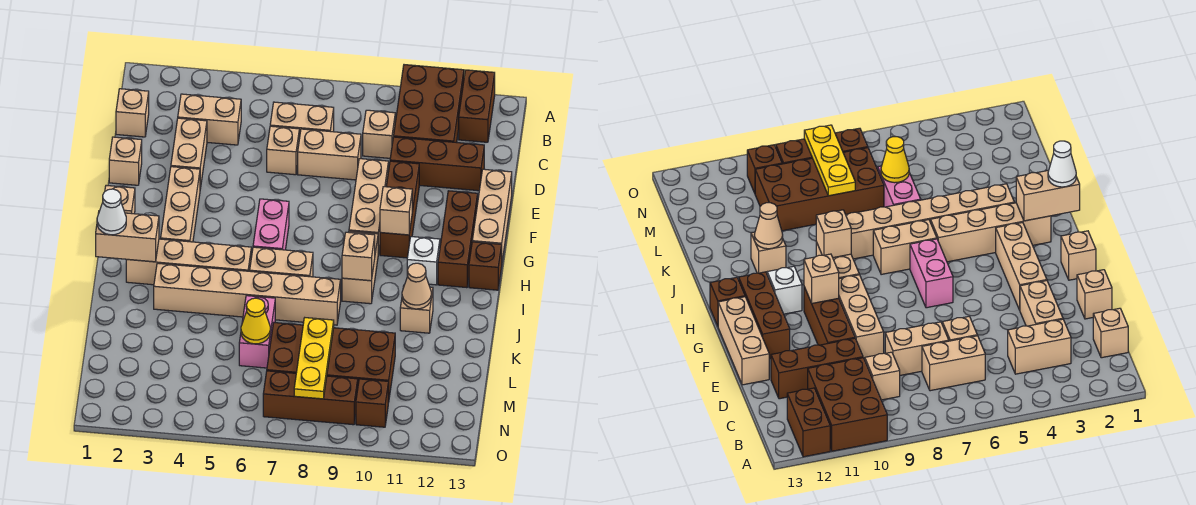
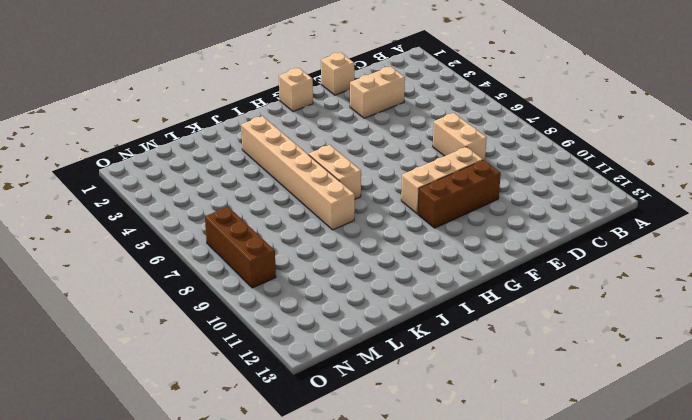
none -> brown brick A10:C11 level 1
none -> brown brick A12:B12 level 1
none -> tan brick C1 level 1
none -> tan brick C3:C4 level 1

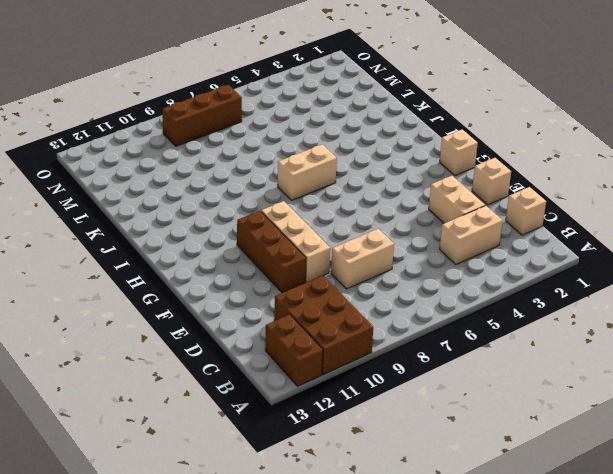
none -> tan brick C6:C7 level 1
none -> tan brick C9 level 1
none -> tan brick D6 level 1
none -> brown brick D10:D12 level 1

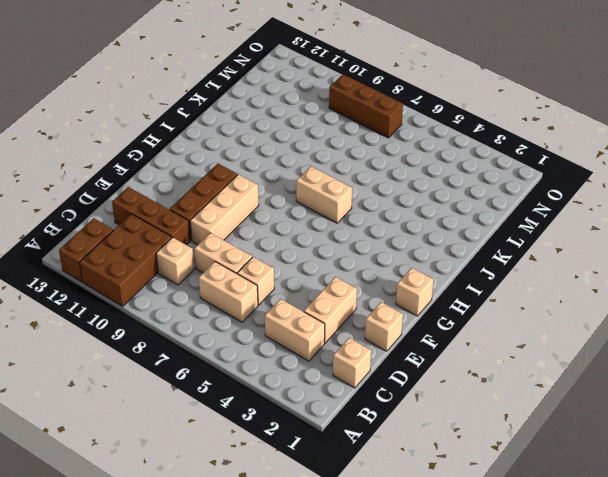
none -> tan brick E13:G13 level 1
none -> tan brick F3:H3 level 1
none -> brown brick F12:H12 level 1
none -> pink brick G6:H6 level 1

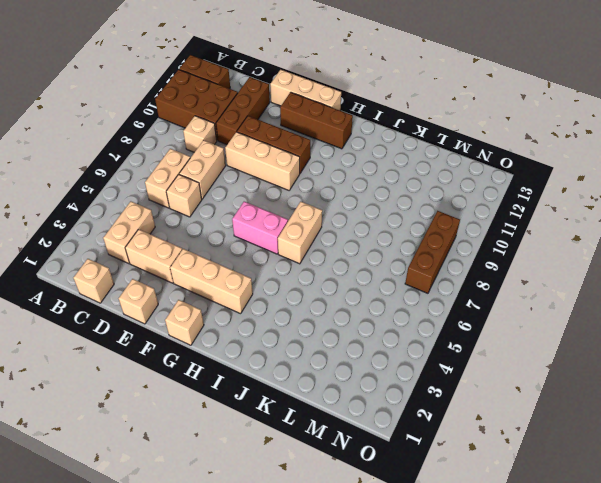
none -> tan brick H9:I9 level 1
none -> white brick H11 level 1
none -> brown brick H13 level 1
none -> tan brick I2:I5 level 1

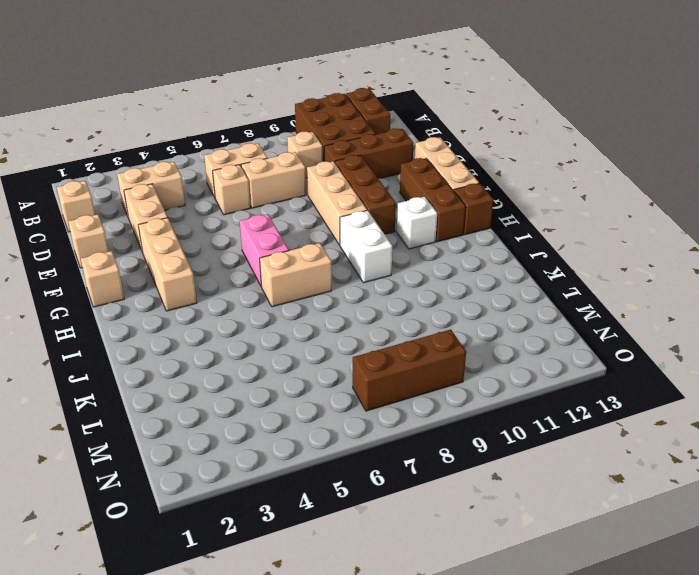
white brick H9:I9 level 1 -> tan brick H9:I9 level 1
none -> tan brick I2:I5 level 1
none -> tan brick J3:J8 level 1
none -> tan brick J11 level 1
none -> pink brick K6:L6 level 1

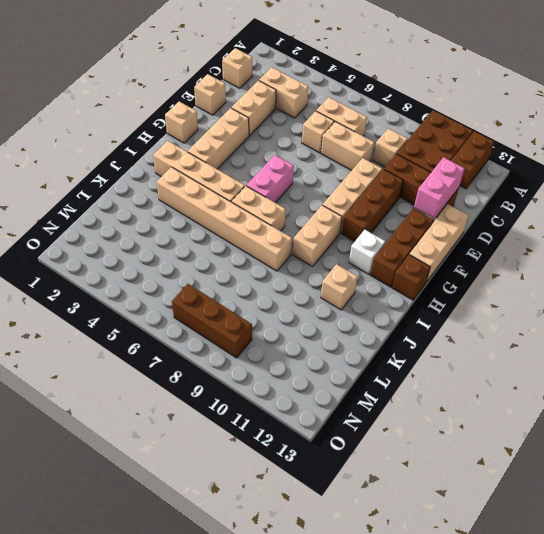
pink brick D12:E12 level 2 -> pink brick K6:L6 level 1
none -> brown brick L7:M10 level 1
none -> brown brick N10 level 1
none -> tan brick G10 level 2
none -> tan brick I1:I2 level 2

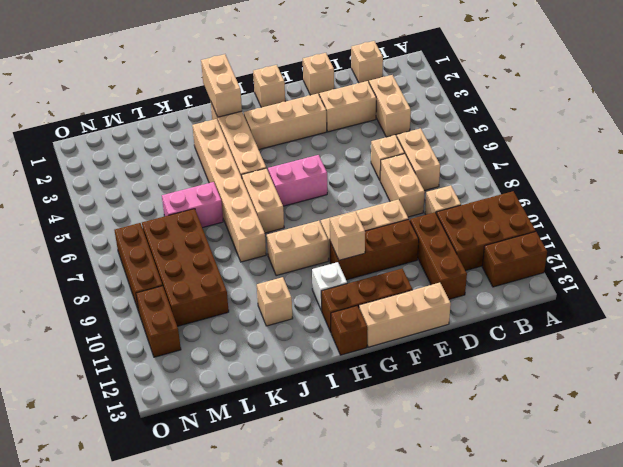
brown brick N10:N11 level 1 -> brown brick N10 level 1
none -> tan brick I9 level 2
none -> tan cone J11 level 2
none -> yellow cone L6 level 2
none -> yellow plate L8:N8 level 2

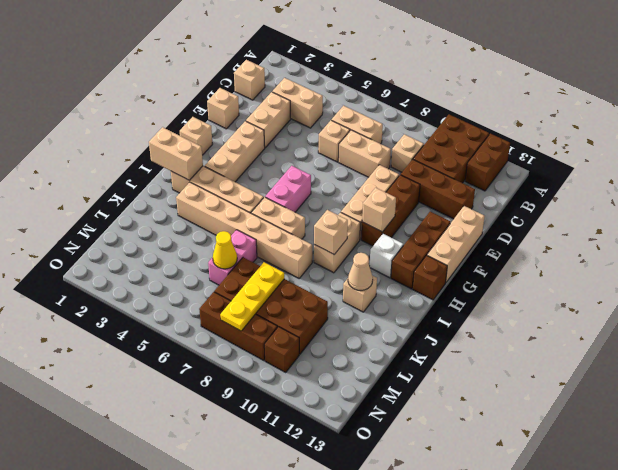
none -> white cone I1 level 3

